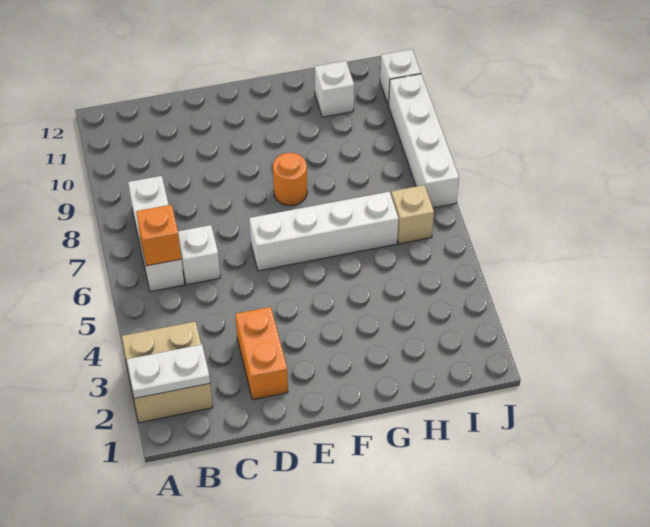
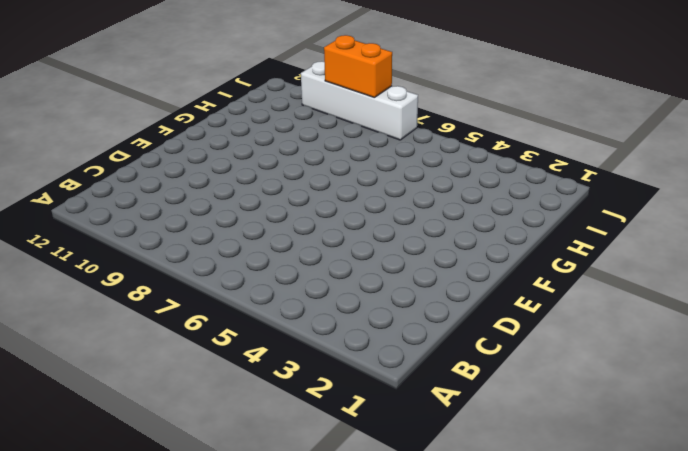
orange brick J8:J9 level 2 -> orange brick D2:D3 level 1
none -> tan brick A2:B3 level 1
none -> white brick B6:B8 level 1
none -> white brick C6 level 1

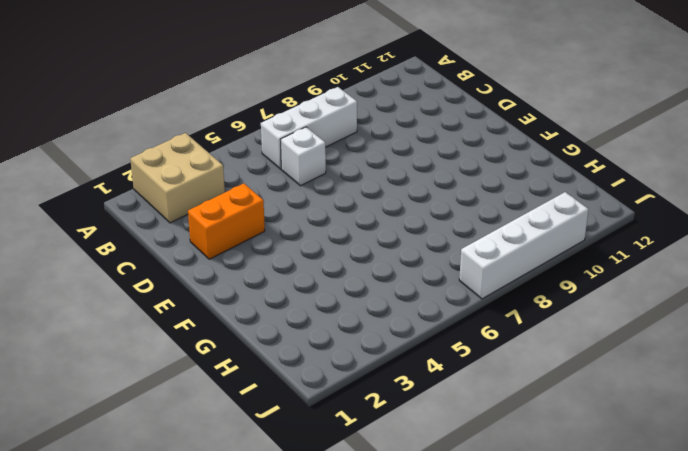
none -> white brick E6:H6 level 1
none -> orange round brick F8 level 1
none -> white brick H11 level 1

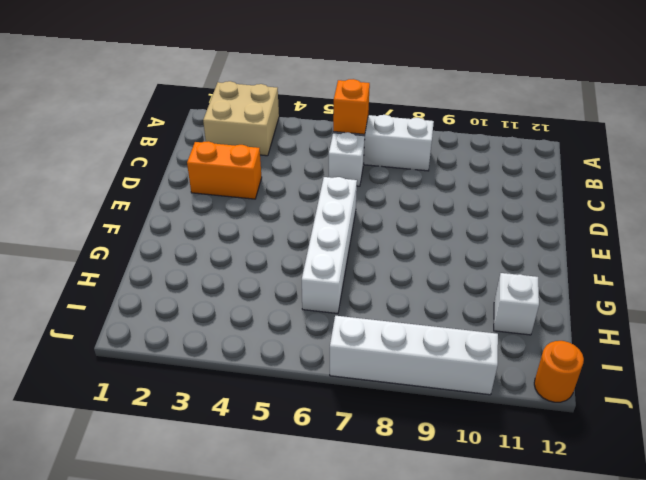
orange round brick J12 level 1 -> orange round brick F8 level 1
none -> tan brick I6 level 1
none -> white brick J11 level 1
none -> white plate A2:B2 level 2

